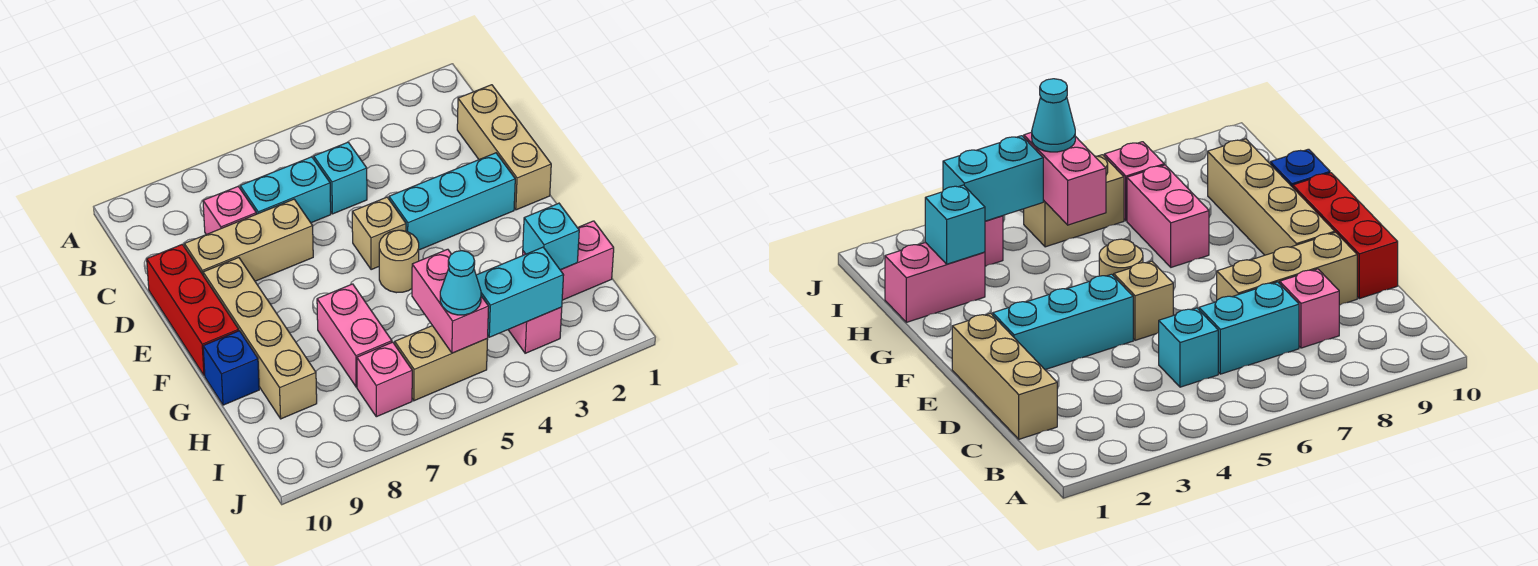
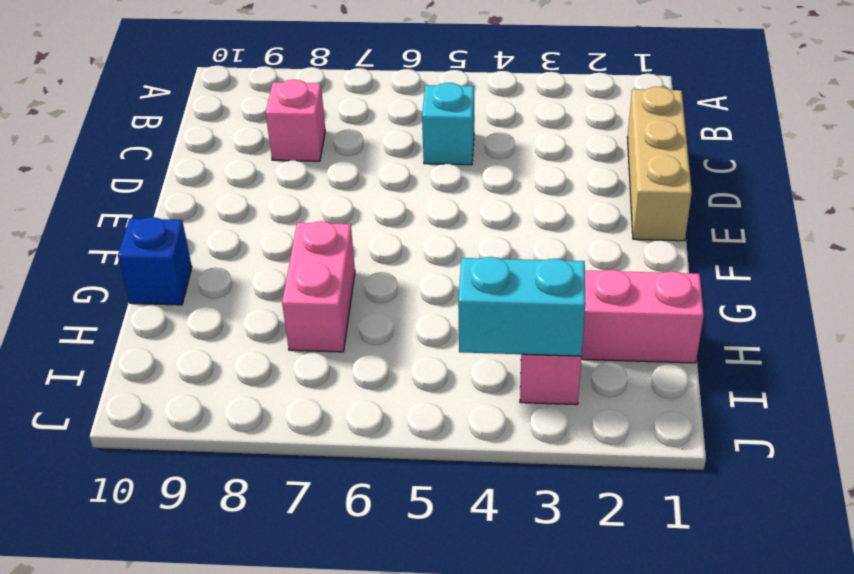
none -> cyan brick C6:C7 level 1
none -> tan brick D7:D9 level 1
none -> red brick D10:F10 level 1

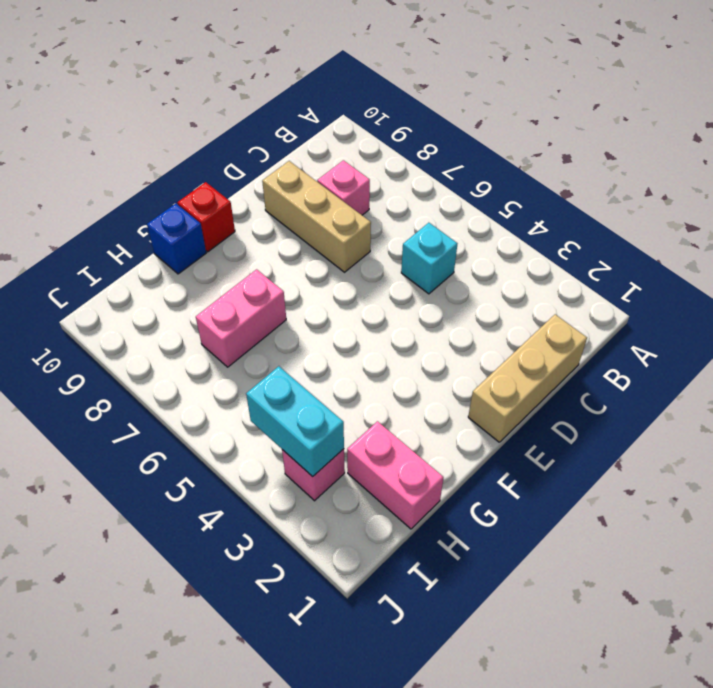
red brick F10 level 1 -> red brick D10:F10 level 1
none -> cyan brick C6:C7 level 1
none -> cyan brick E2:E4 level 1
none -> tan brick E5 level 1

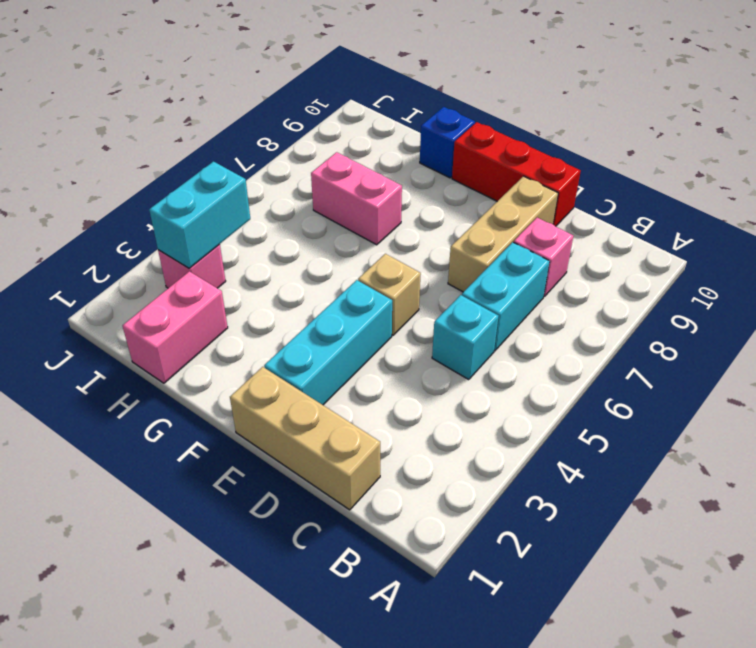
none -> tan brick E9:H9 level 1
none -> tan round brick F5 level 1
none -> tan brick I5:I6 level 1

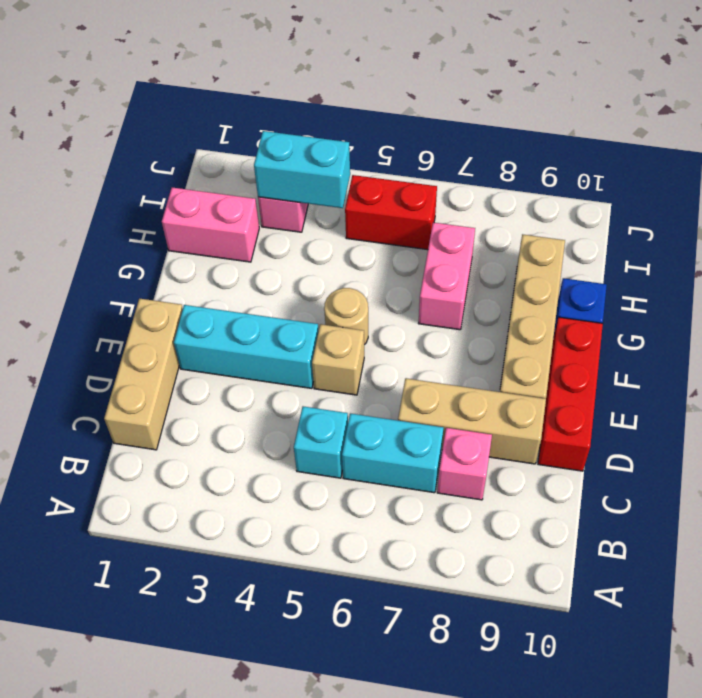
red brick I5:I6 level 1 -> tan brick I5:I6 level 1
none -> pink brick I7 level 1
none -> cyan brick H2 level 2
none -> pink brick H5:I5 level 2

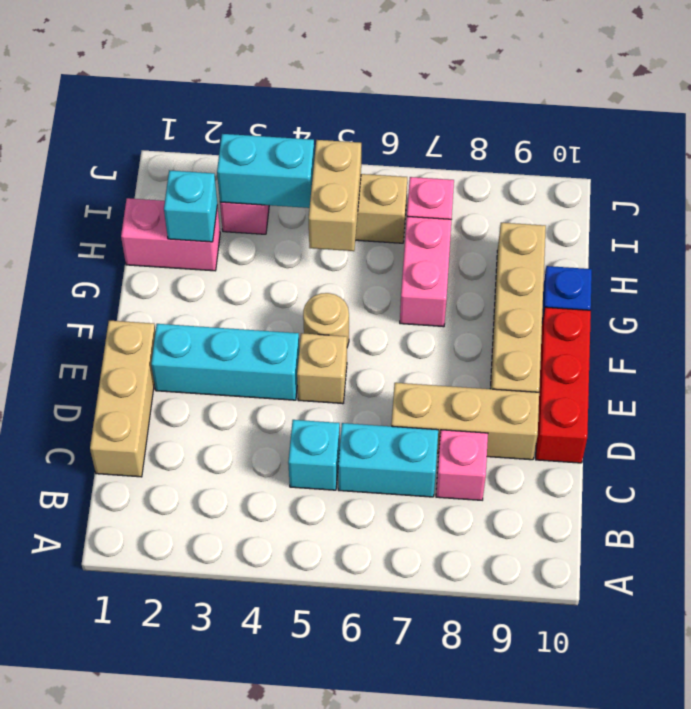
tan brick H5:I5 level 2 -> pink brick H5:I5 level 2
none -> cyan cone I5 level 3

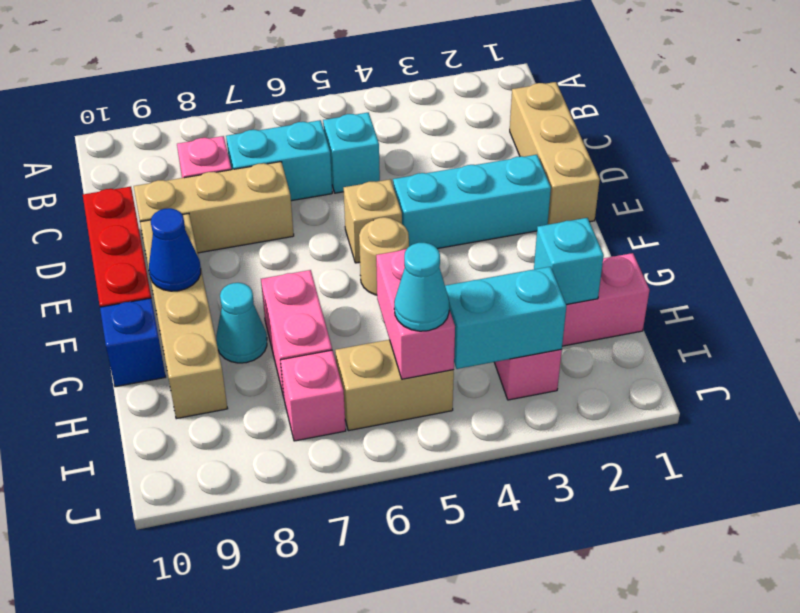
blue cone F9 level 2 -> none
cyan cone G8 level 1 -> none

